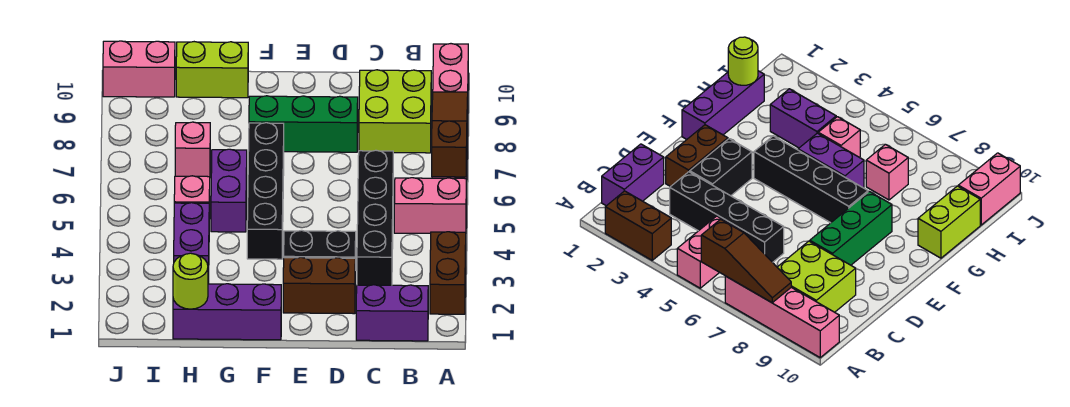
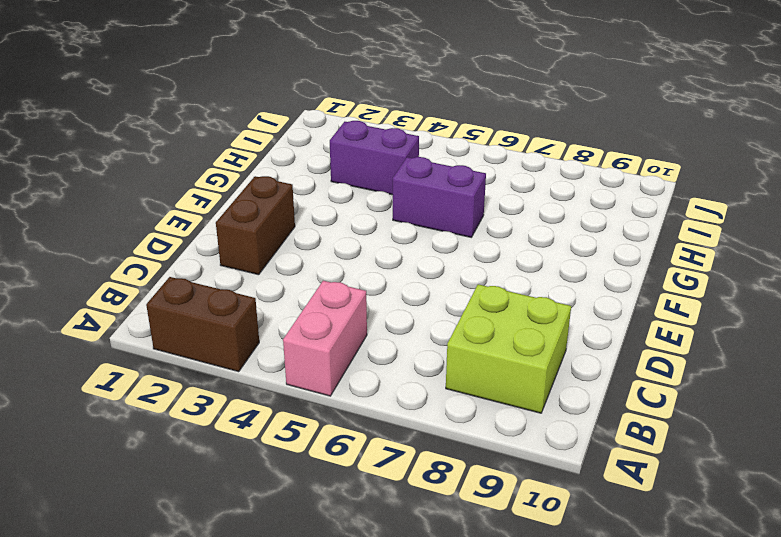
none -> pink brick A7:A10 level 1
none -> purple brick B1:C1 level 1
none -> black brick C3:C6 level 1

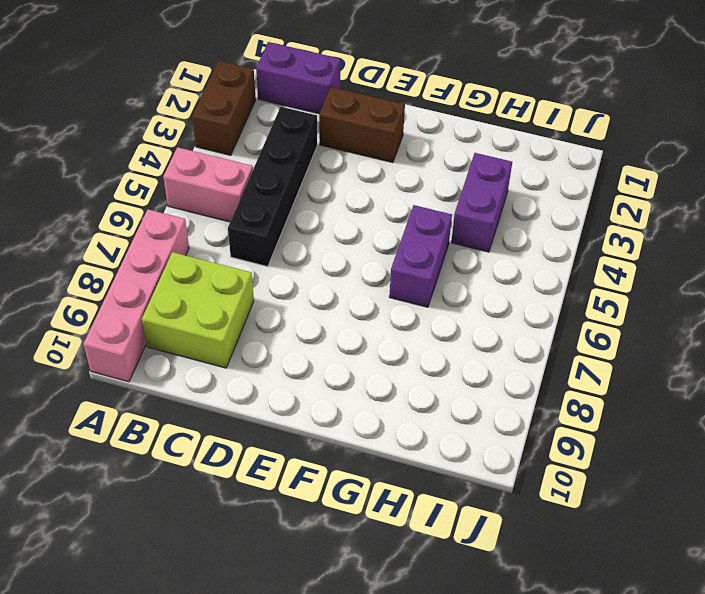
none -> black brick D3:E3 level 1
none -> green brick D8:F8 level 1
none -> purple brick F1:H1 level 1

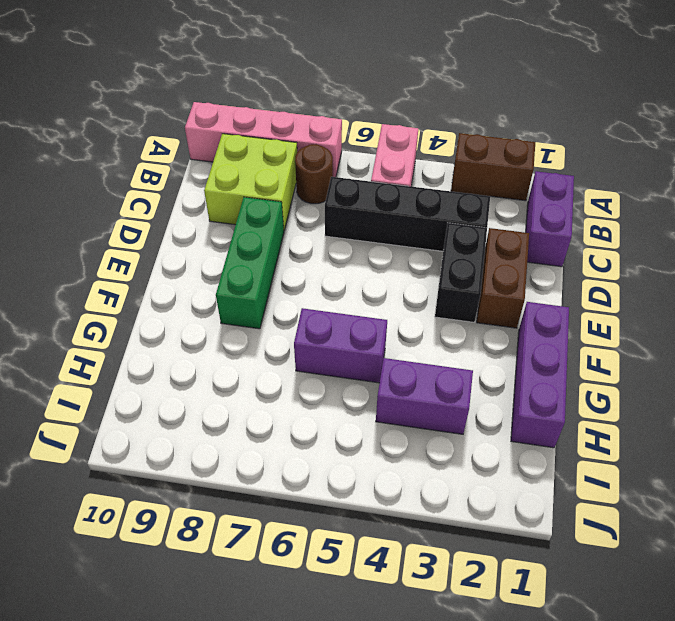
brown round brick B7 level 1 -> none
none -> black brick F4:F7 level 1
none -> lime brick G10:H10 level 1
none -> pink brick H5 level 1

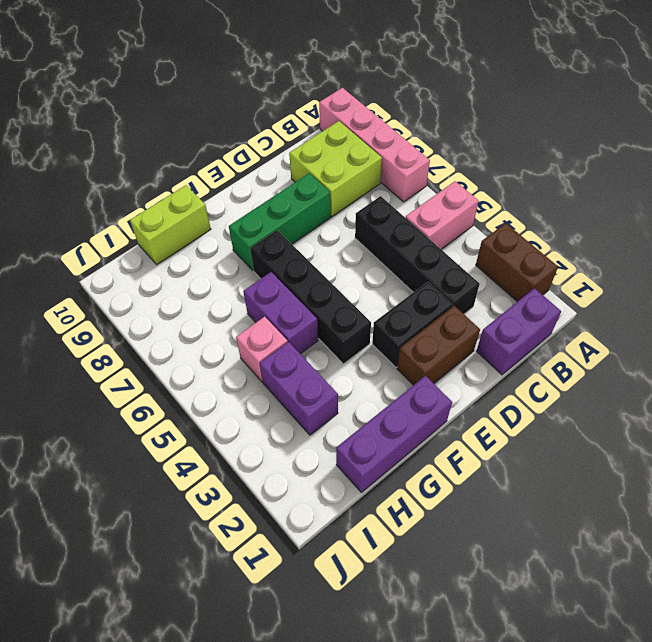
none -> pink brick H7 level 1
none -> pink brick I10:J10 level 1
none -> brown slope A6:A8 level 2 top 6

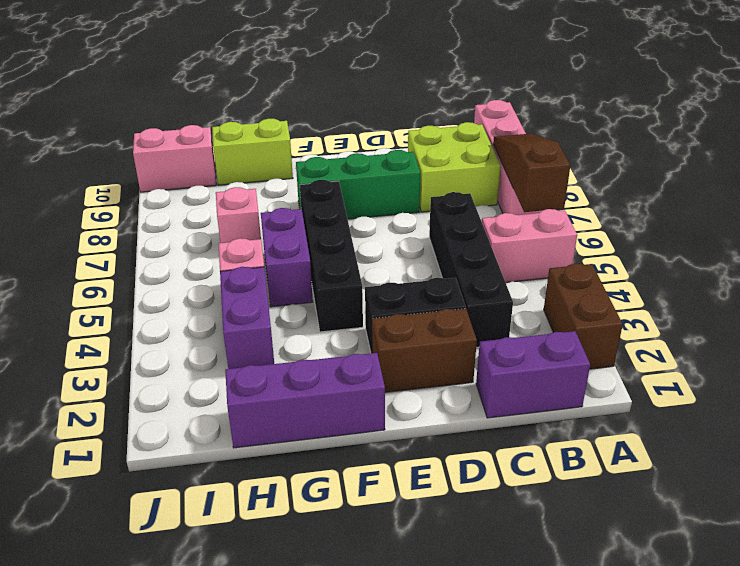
none -> lime round brick H1 level 2

